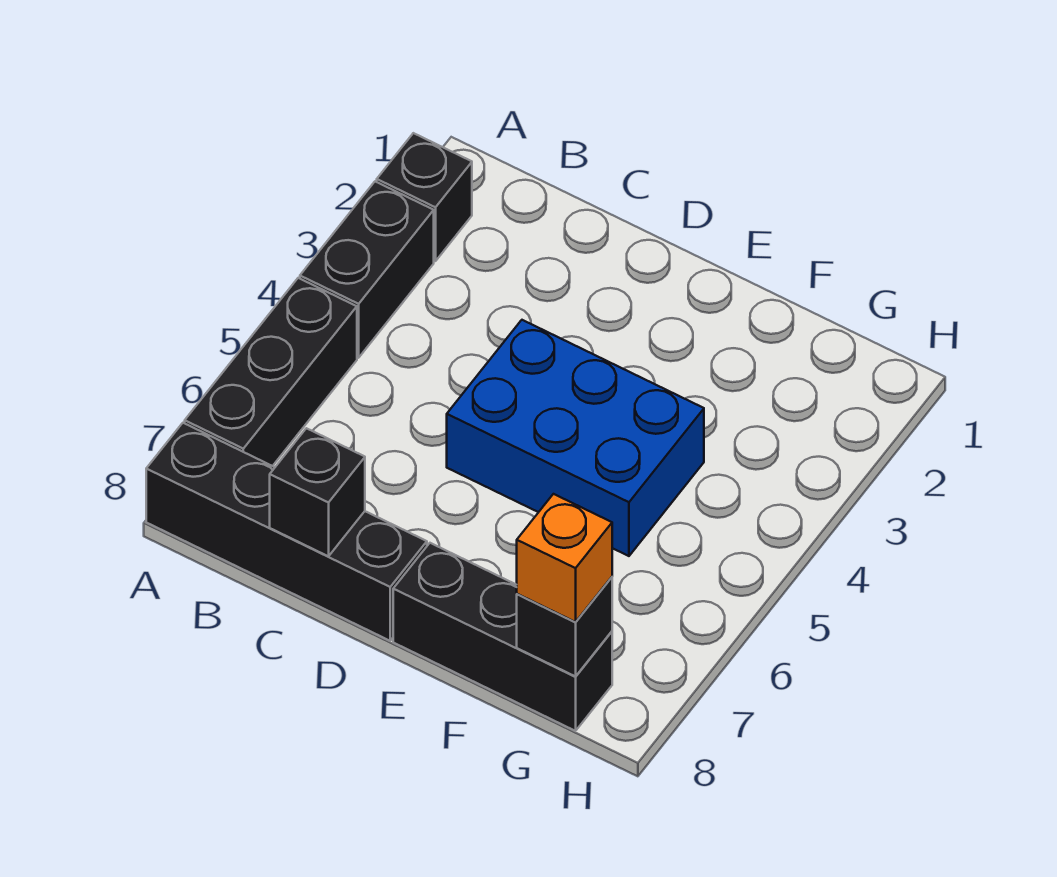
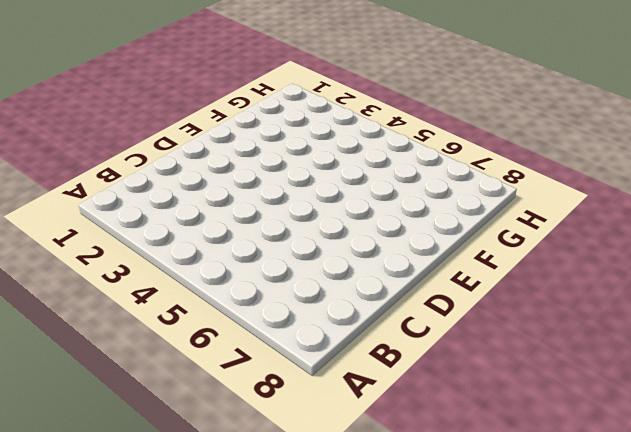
none -> black brick A2 level 1
none -> black brick A3:A4 level 1

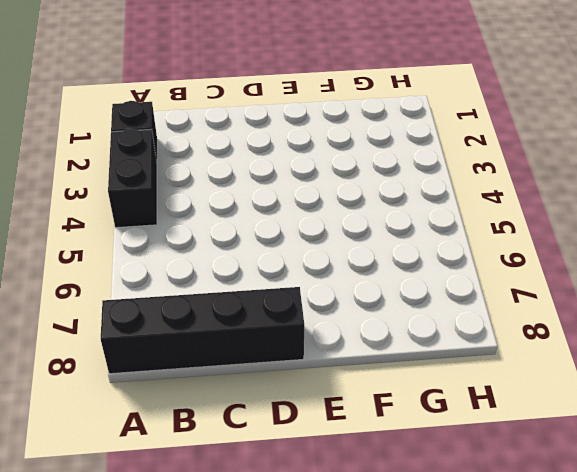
none -> black brick A5:A7 level 1
none -> blue brick D4:F5 level 1

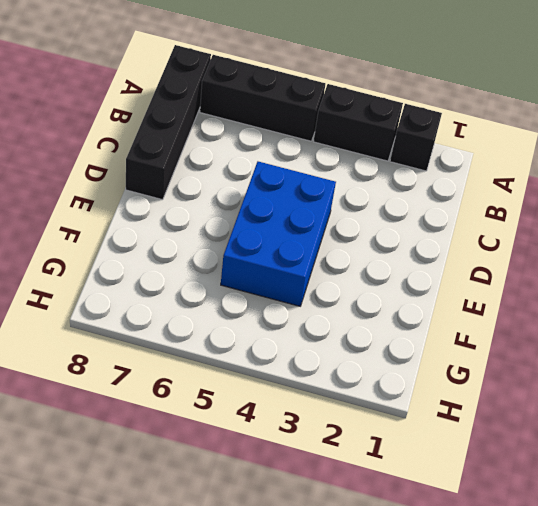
none -> black brick E8:G8 level 1
none -> black brick C8 level 2

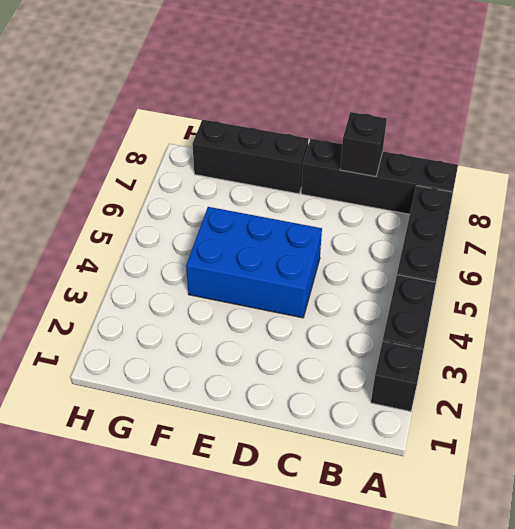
none -> black brick G8 level 2
none -> orange brick G8 level 3

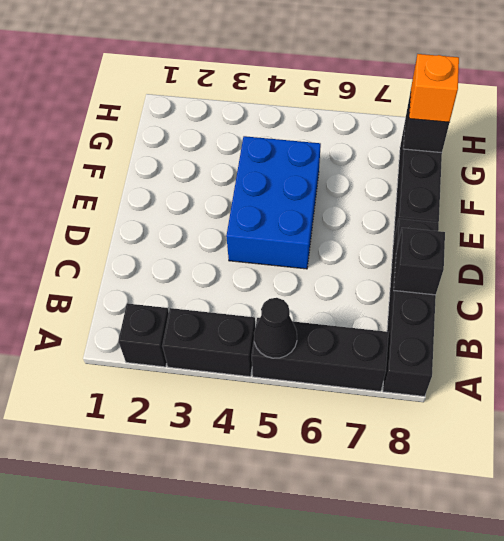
black cone A5 level 2 -> none

